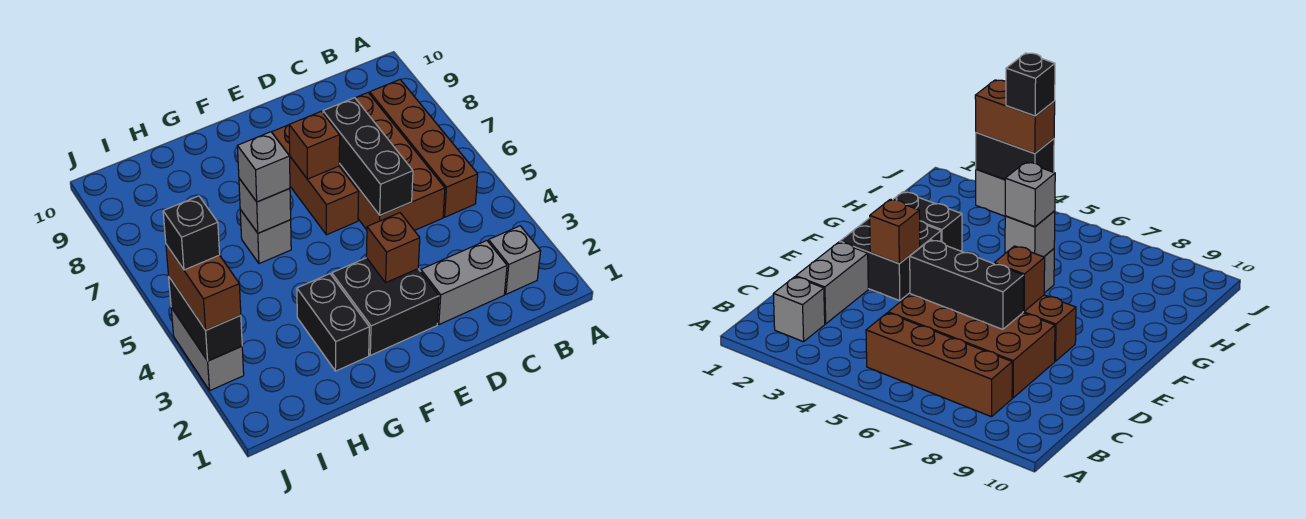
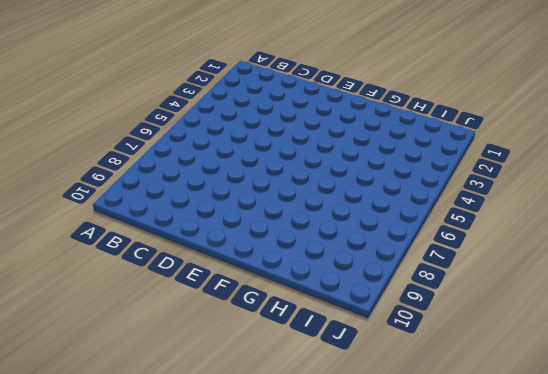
none -> grey brick B2 level 1
none -> brown brick B5:B8 level 1
none -> grey brick C2:D2 level 1

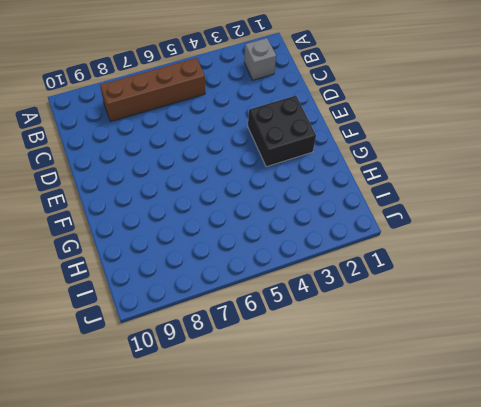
none -> grey brick C2:D2 level 1
none -> brown brick C5:D8 level 1
none -> brown brick E6:E8 level 1

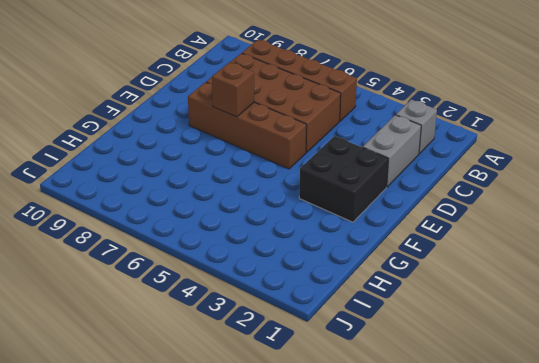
brown brick E5:E8 level 1 -> brown brick E6:E8 level 1
none -> black brick G2:G3 level 1
none -> grey brick G6 level 1
none -> grey brick J3:J4 level 1

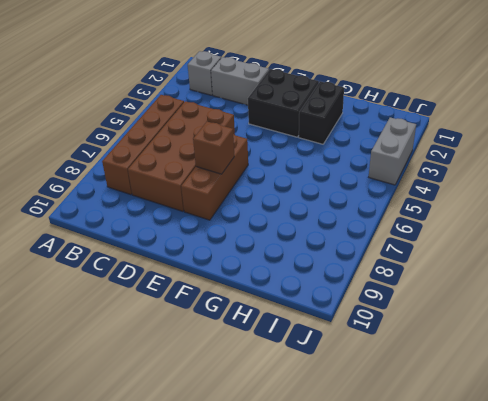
none -> grey brick G6 level 1
none -> black brick D5:D7 level 2
none -> brown brick E3 level 2

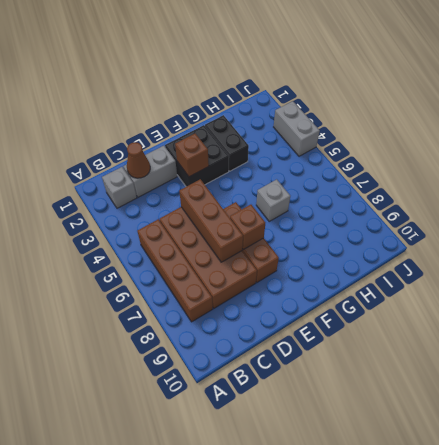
brown cone C2 level 2 -> none
brown brick D5:D7 level 2 -> black brick D5:D7 level 2
none -> grey brick G6 level 2
none -> black brick J3:J4 level 2
none -> grey brick G6 level 3

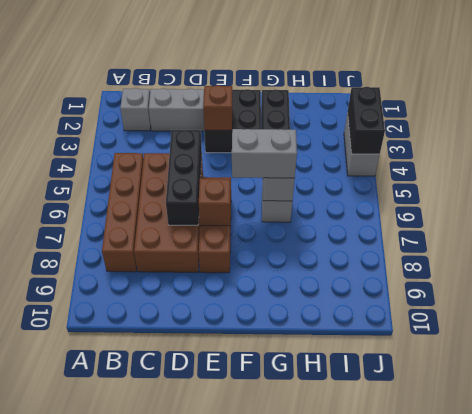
grey brick F6:G6 level 3 -> grey brick G6 level 3
none -> brown brick J3:J4 level 3
none -> black brick J4 level 4

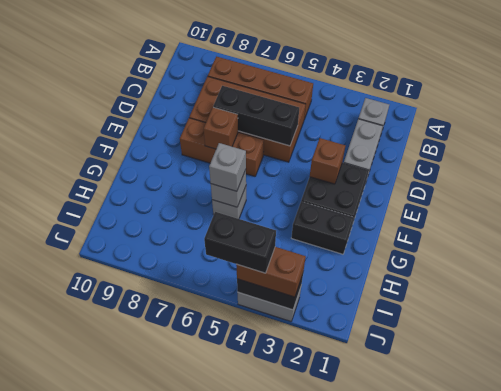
black brick J4:J5 level 4 -> black brick J4 level 4

